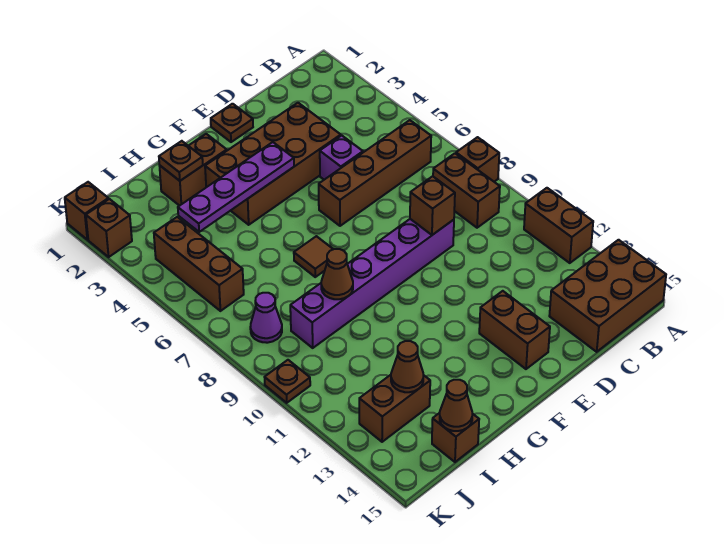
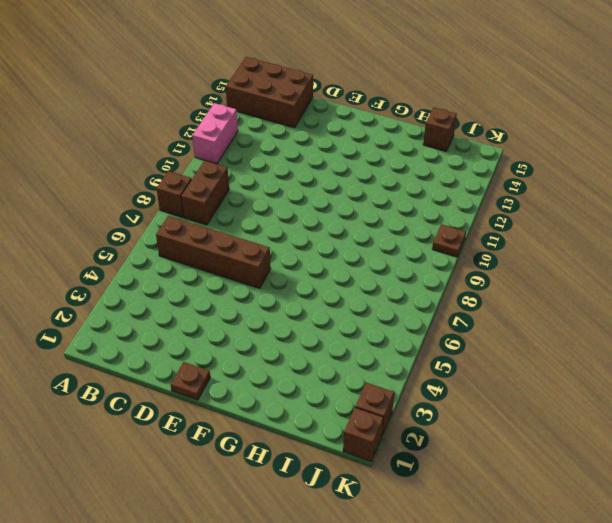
pink brick A11:A12 level 1 -> brown brick A11:A12 level 1
none -> brown brick D3:G4 level 1
none -> purple brick D5 level 1
none -> purple brick D9:I9 level 1

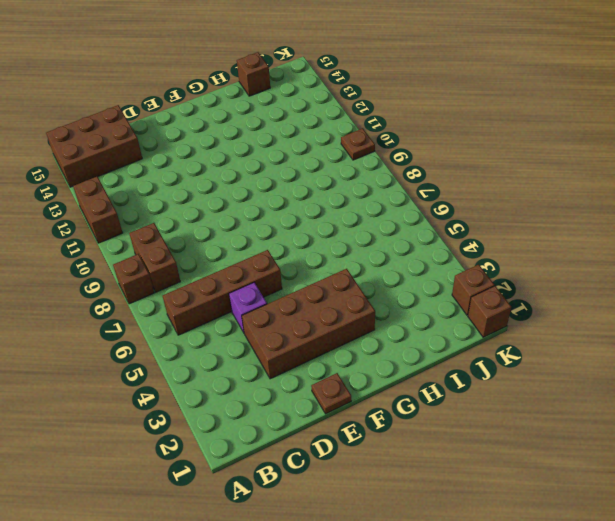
none -> purple brick D9:I9 level 1
none -> brown brick E13:E14 level 1
none -> brown brick G2:H2 level 1

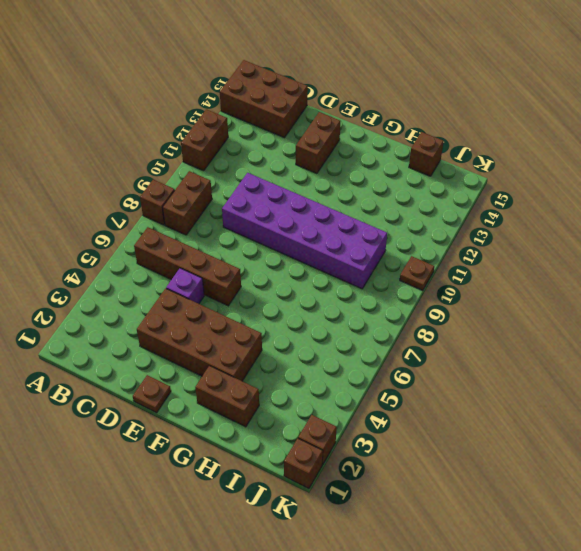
purple brick D9:I10 level 1 -> purple brick D9:I9 level 1
none -> brown tile G7 level 1
none -> brown brick I13:J13 level 1
none -> brown brick J4:J6 level 1

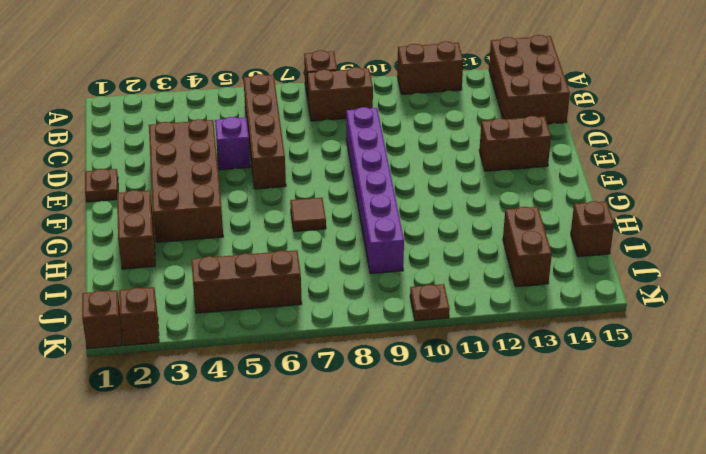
none -> purple cone J8 level 1
none -> brown brick D9 level 2
none -> purple plate F4:I4 level 2

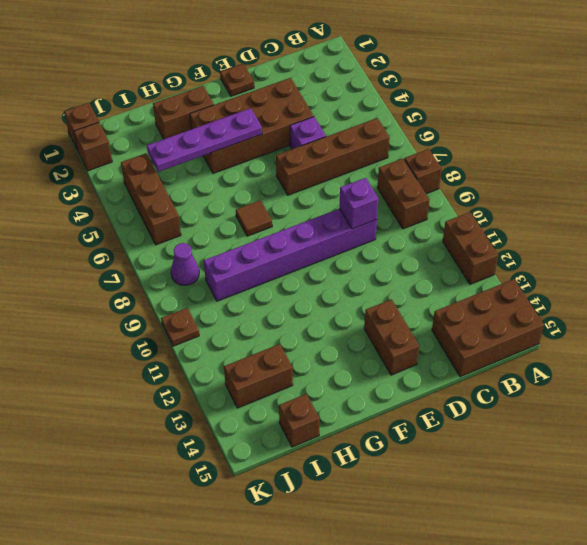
purple brick D9 level 2 -> brown brick D9 level 2
none -> brown plate H2 level 2
none -> brown cone H9 level 2
none -> brown cone I13 level 2

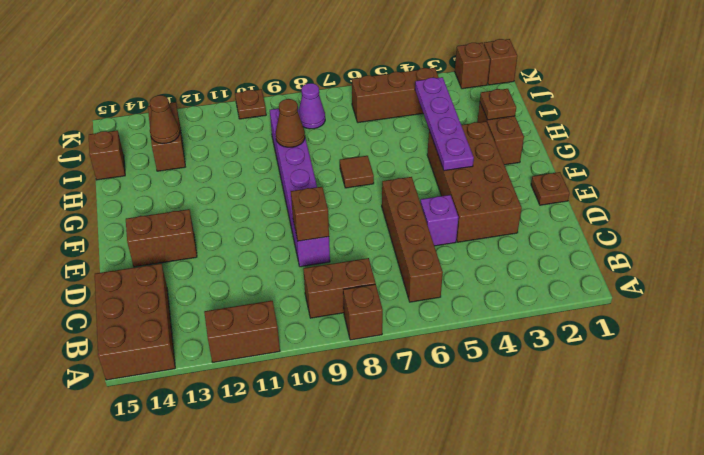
none -> brown cone I15 level 2

